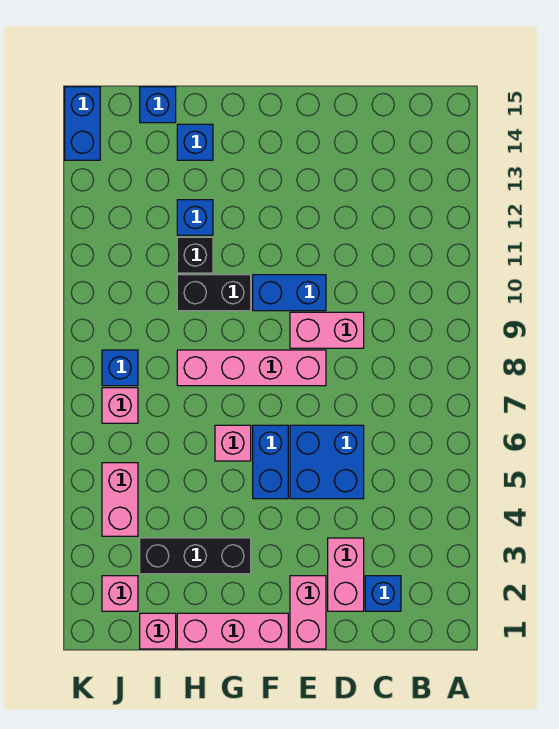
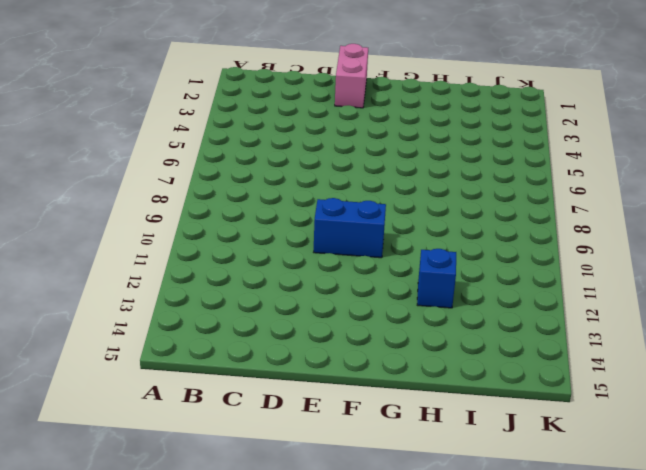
none -> blue brick C2 level 1
none -> pink brick D2:D3 level 1
none -> blue brick D5:E6 level 1

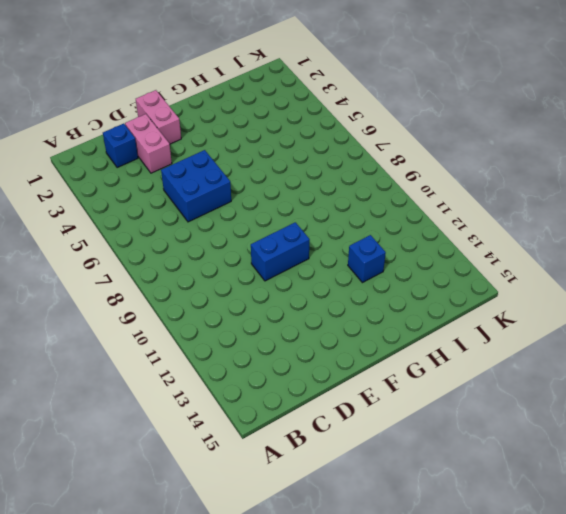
none -> pink brick D9:E9 level 1
none -> pink brick E8:H8 level 1
none -> pink brick F1:H1 level 1

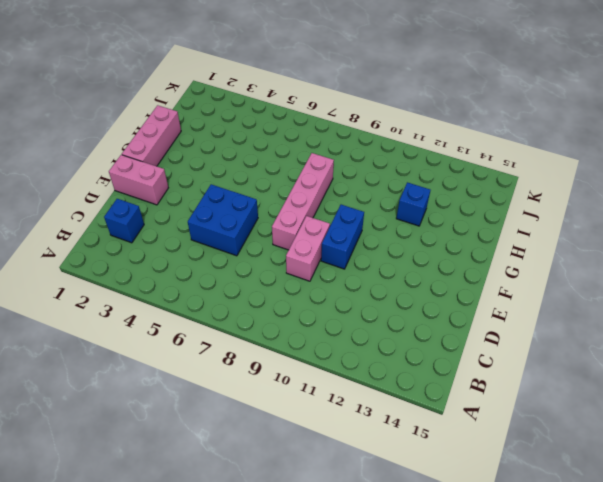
none -> pink brick D2:D3 level 1
none -> blue brick F5:F6 level 1
none -> black brick G3:I3 level 1

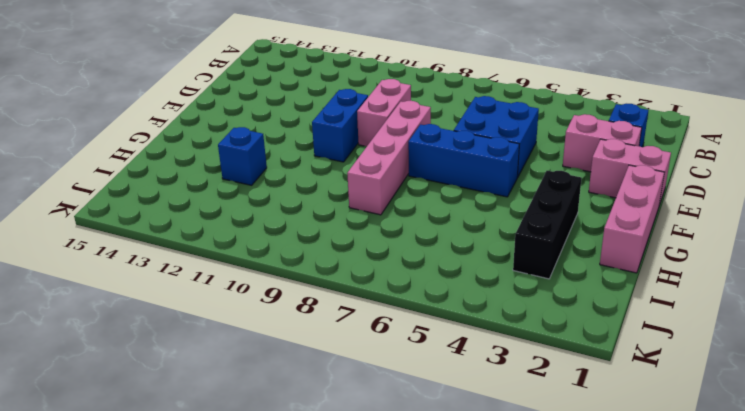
blue brick F5:F7 level 1 -> blue brick F5:F6 level 1
none -> pink brick G6 level 1
none -> black brick G10:H10 level 1
none -> black brick H11 level 1

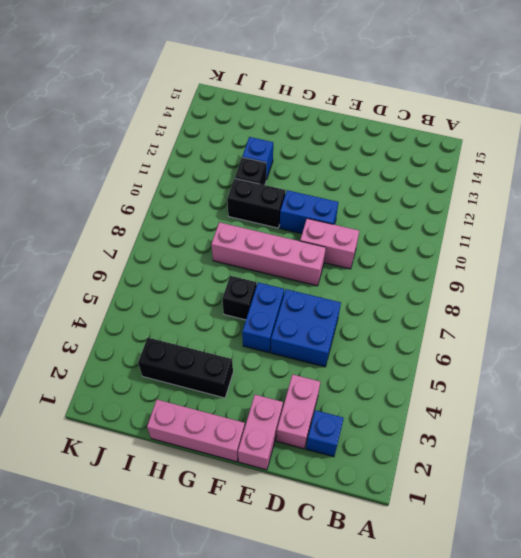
black brick G6 level 1 -> pink brick G6 level 1
none -> blue brick H14 level 1
none -> pink brick I1 level 1
none -> blue brick I15 level 1

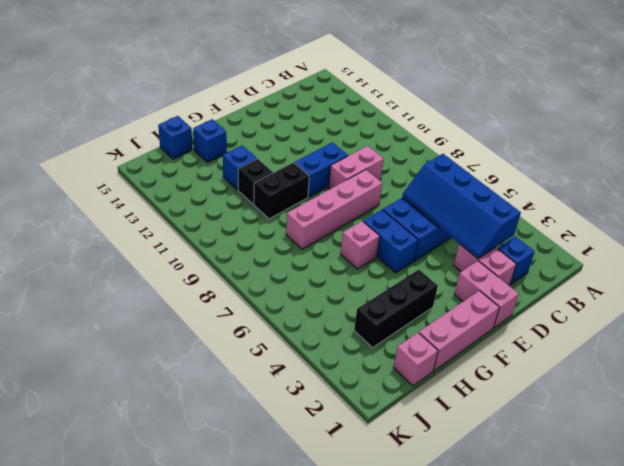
blue slope C3:D6 level 2 top C -> none
none -> pink brick J2 level 1
none -> pink brick J4:J5 level 1
none -> pink brick J7 level 1

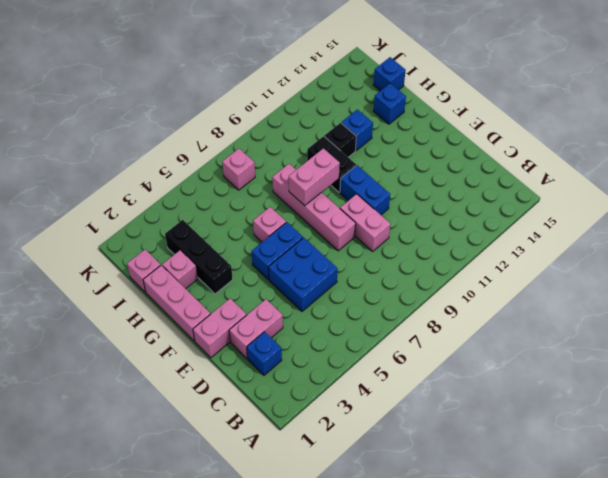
pink brick G8:G9 level 2 -> pink brick J4:J5 level 1
pink brick H2 level 1 -> pink brick J2 level 1
none -> blue brick J8 level 1
none -> blue brick K14:K15 level 1

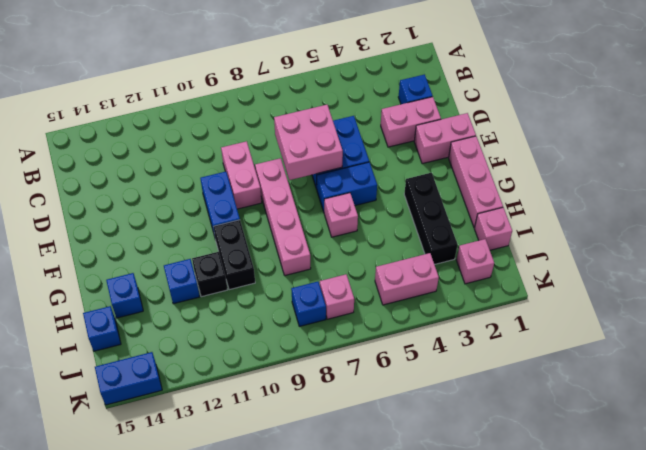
pink brick D6:E7 level 2 -> none

